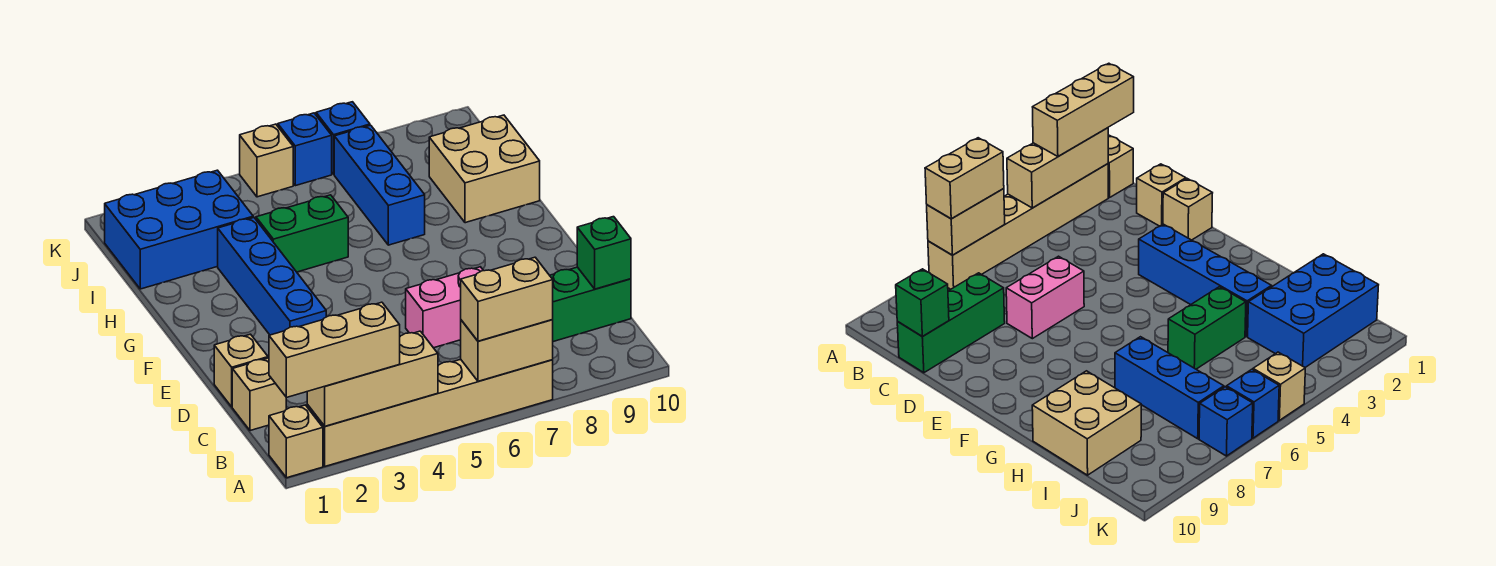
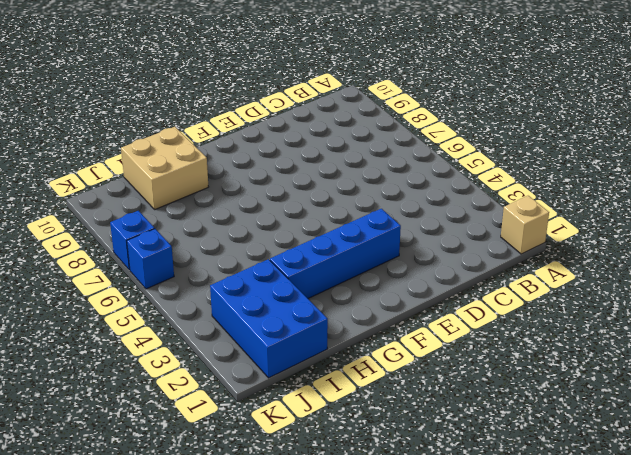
none -> tan brick A2:A7 level 1
none -> tan brick C1 level 1
none -> green brick C8:C10 level 1

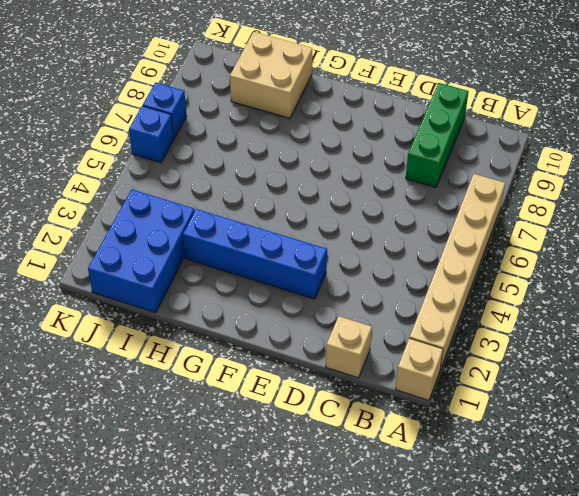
none -> tan brick D1 level 1
none -> pink brick D6:D7 level 1
none -> green brick H4:H5 level 1

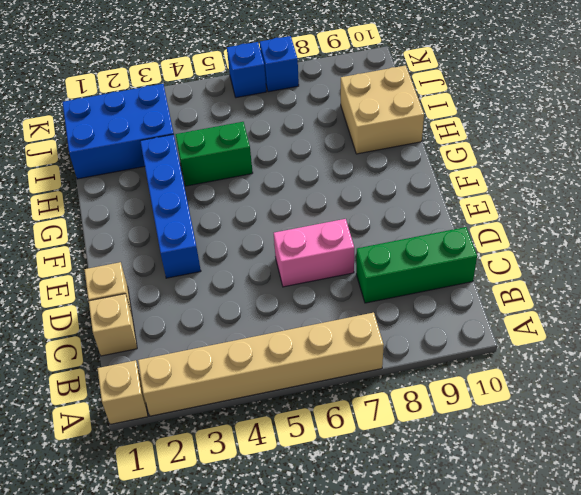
none -> blue brick H7:J7 level 1
none -> tan brick K5 level 1
none -> tan brick A2:A4 level 2

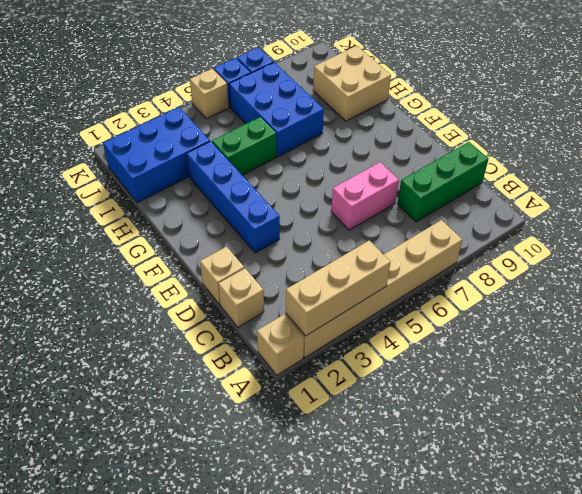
blue brick H6:J7 level 1 -> blue brick H7:J7 level 1
none -> tan brick A6:A7 level 2
none -> green brick C10 level 2
none -> tan brick A1:A3 level 3

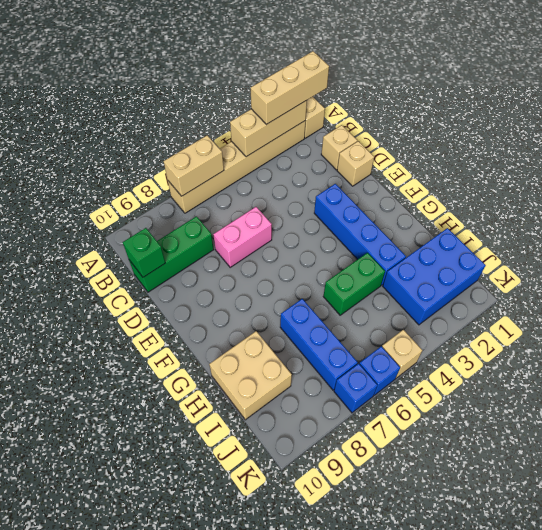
none -> tan brick A6:A7 level 3

